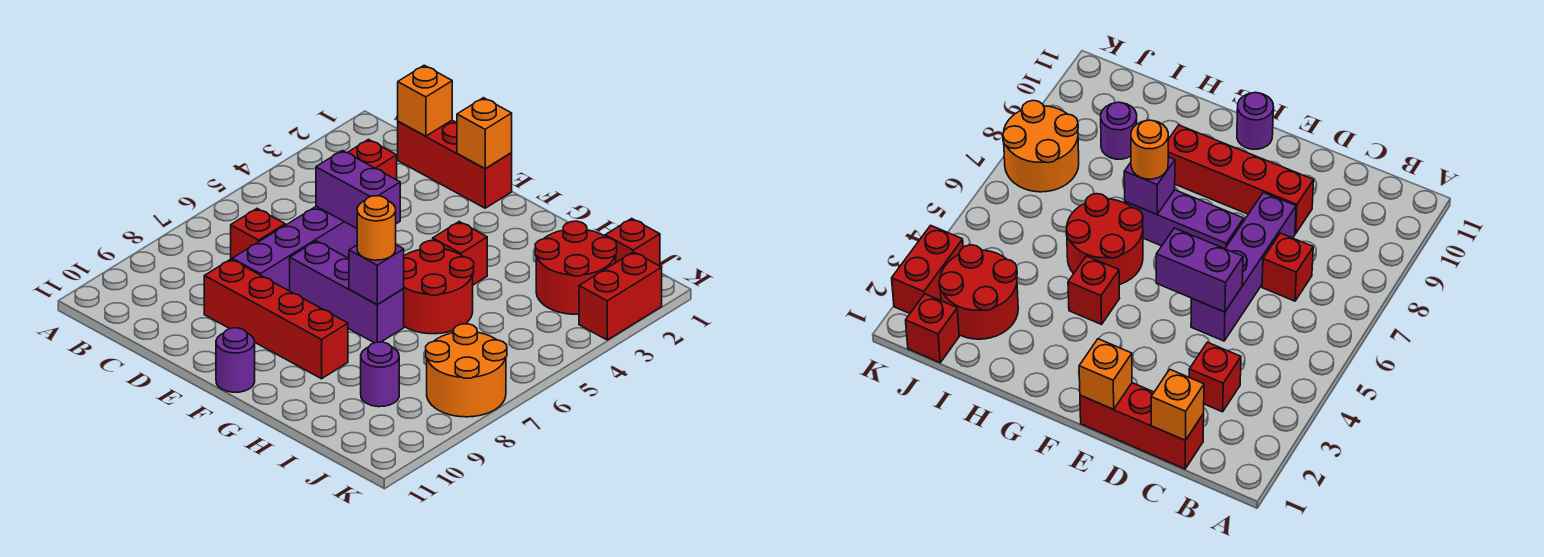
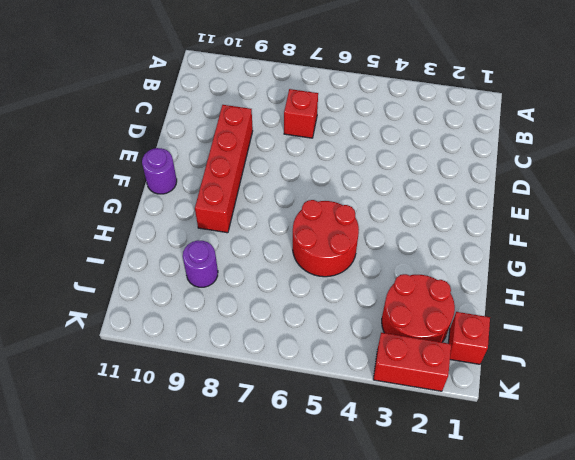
none -> red brick C1:E1 level 1
none -> red brick C3 level 1
none -> purple brick D5:D8 level 1

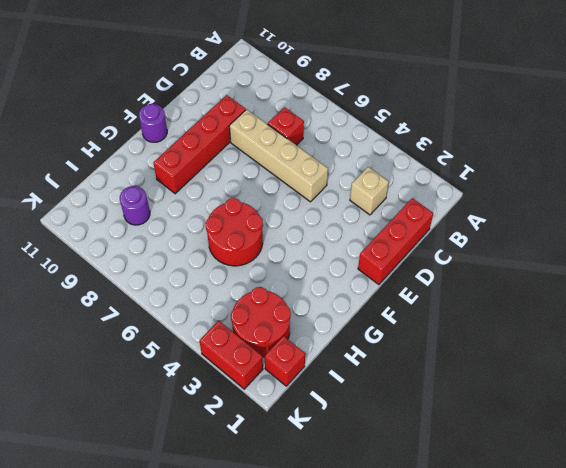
tan brick C3 level 1 -> red brick C3 level 1
tan brick D5:D8 level 1 -> purple brick D5:D8 level 1
none -> purple brick E7:G7 level 1
none -> red brick G4 level 1
none -> orange round brick J7:K8 level 1

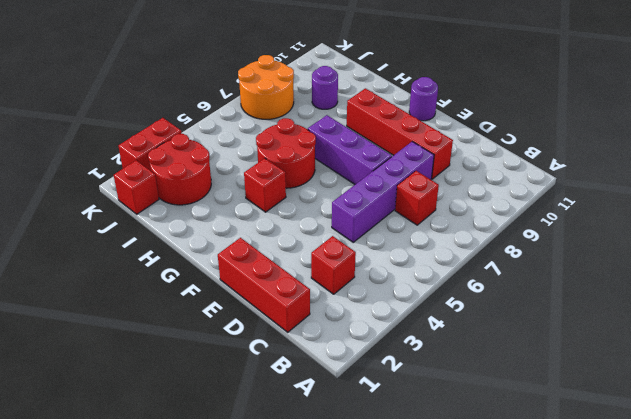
none -> orange brick C1 level 2
none -> purple brick D5:E5 level 2
none -> orange brick E1 level 2

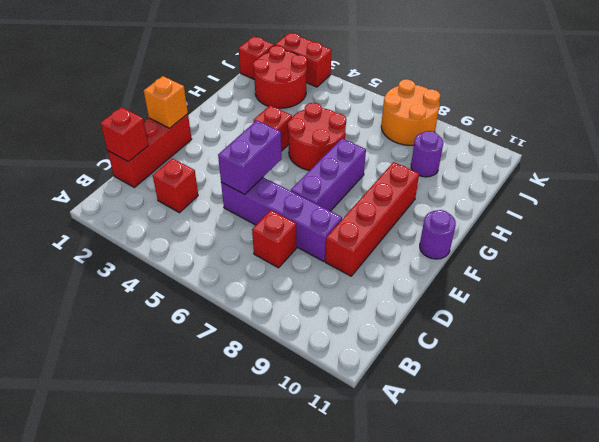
red brick C1 level 2 -> orange brick C1 level 2
none -> purple brick G7 level 2
none -> orange round brick G7 level 3

